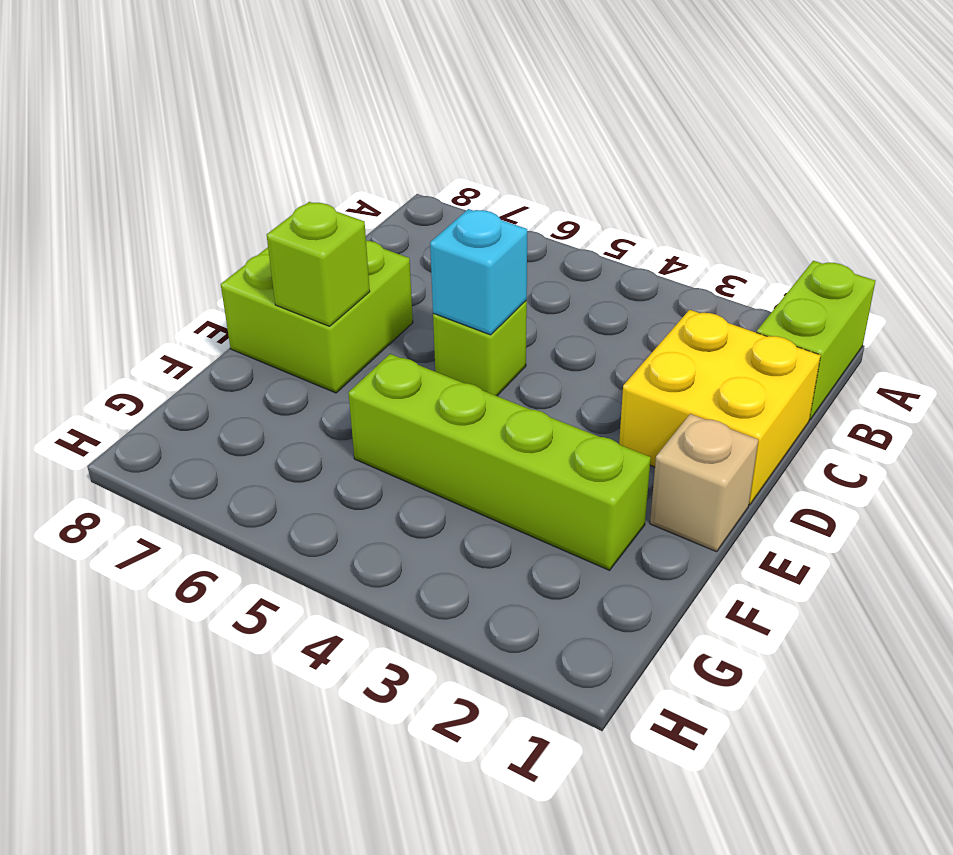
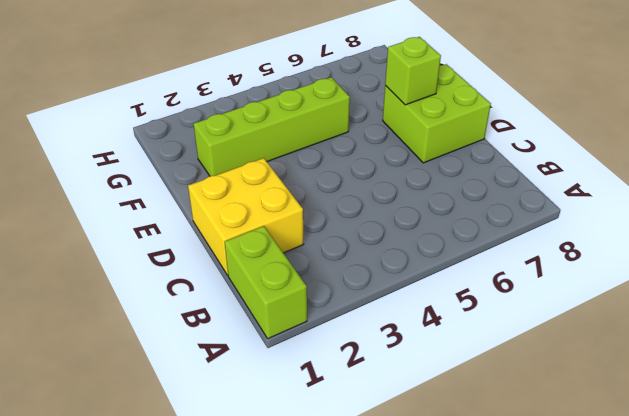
none -> lime brick D5 level 1
none -> tan brick E1 level 1

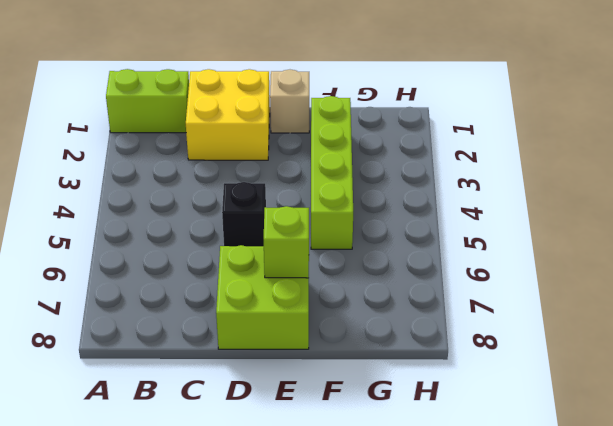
black brick D5 level 1 -> lime brick D5 level 1
none -> cyan brick D5 level 2

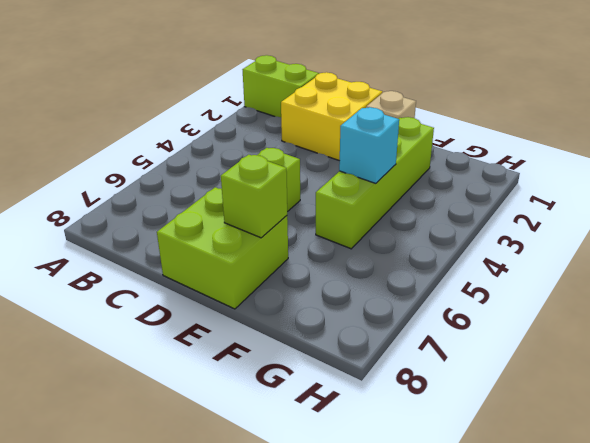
cyan brick F4 level 2 -> cyan brick D5 level 2

